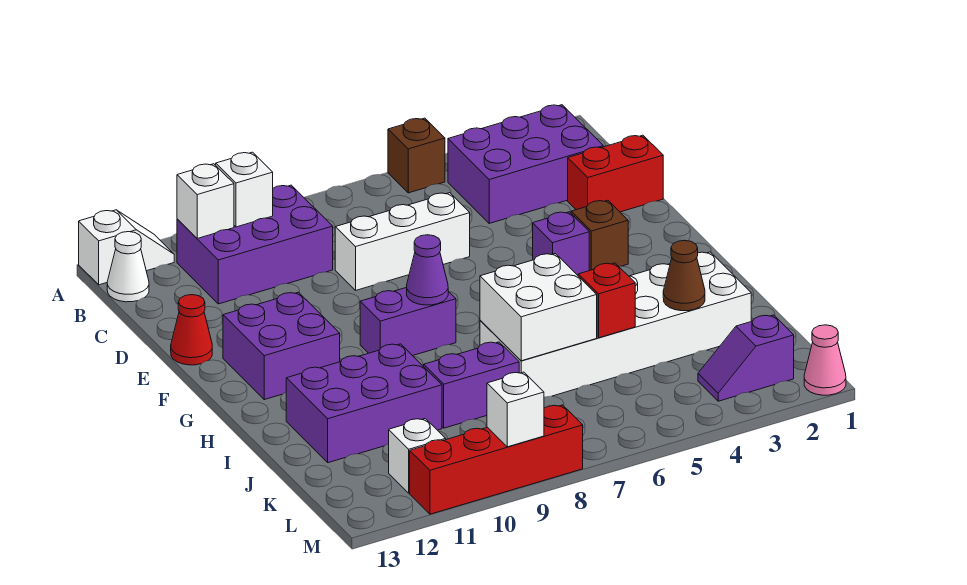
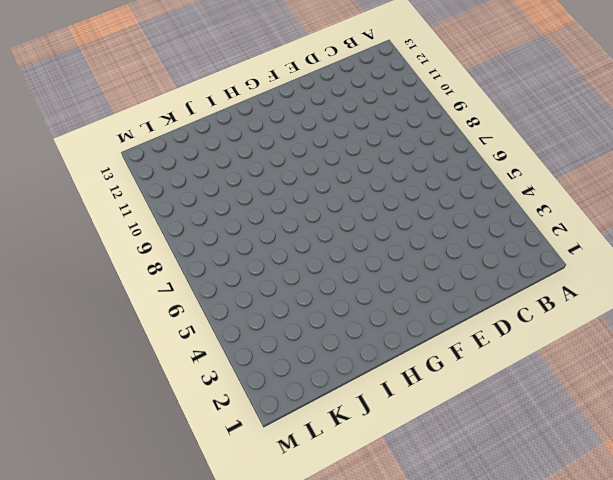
none -> brown brick A5 level 1
none -> white slope A12:A13 level 1 top 13
none -> purple brick B2:C4 level 1

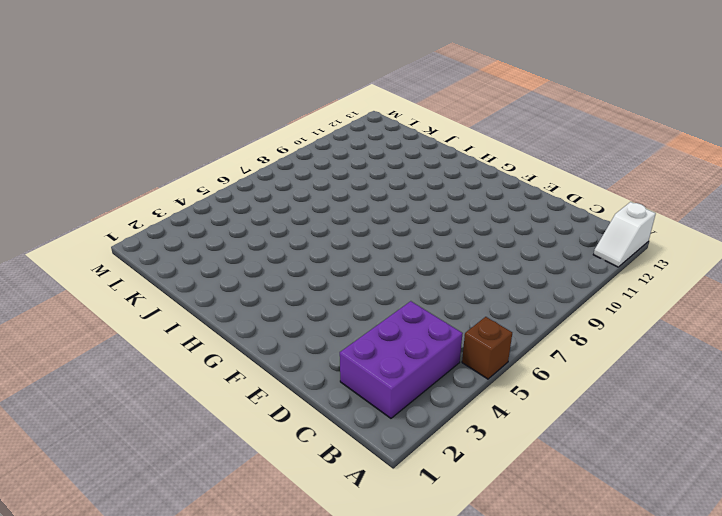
none -> purple brick B9:C11 level 1
none -> white cone B13 level 1
none -> red brick D1:D2 level 1

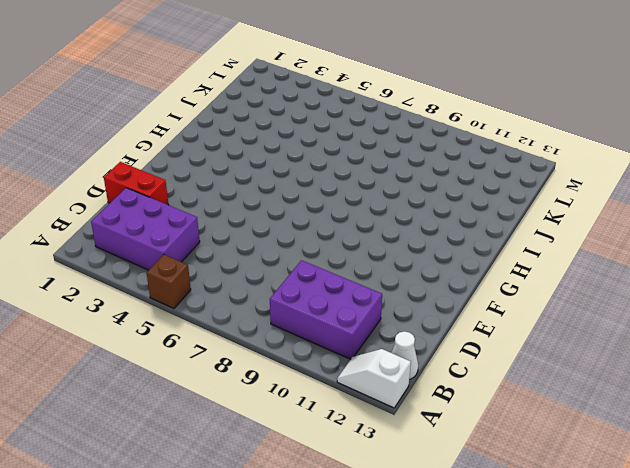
none -> white brick D6:D8 level 1
none -> red cone E13 level 1
none -> brown brick F3 level 1

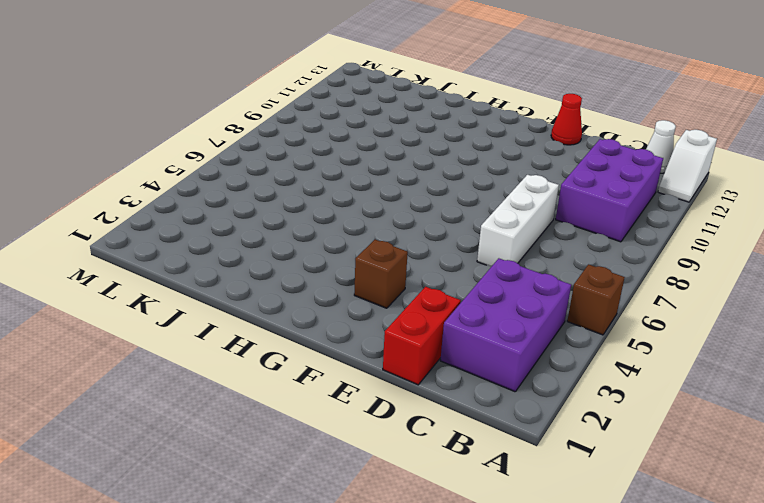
none -> purple brick F4 level 1
none -> purple brick F11:G12 level 1
none -> purple brick G8:G9 level 1

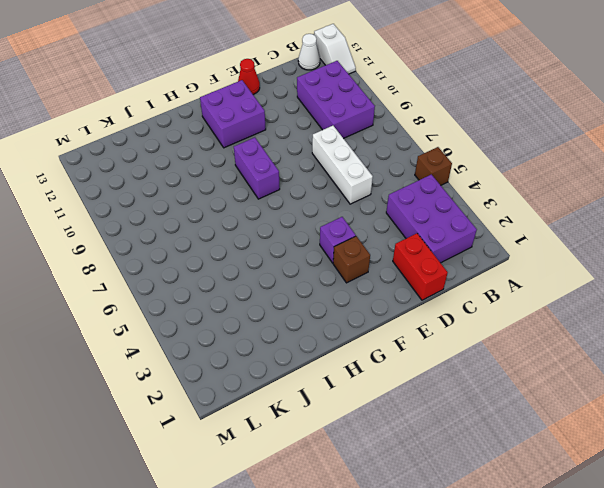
none -> white brick I2:J7 level 1
none -> purple brick I10:J12 level 1
none -> purple brick J8:J9 level 1

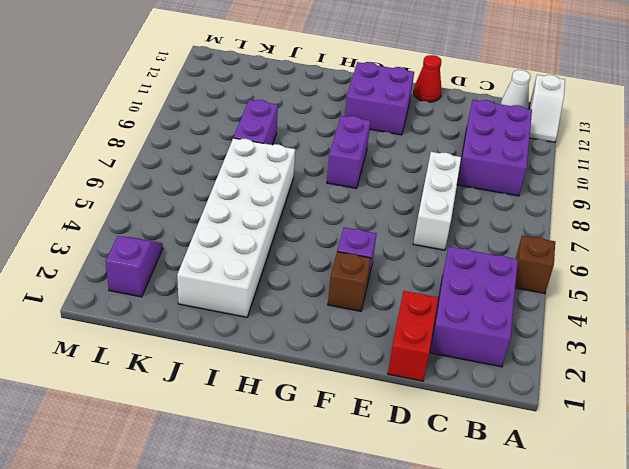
none -> purple brick I10:J12 level 1
none -> white brick L11 level 1
none -> pink cone M1 level 1

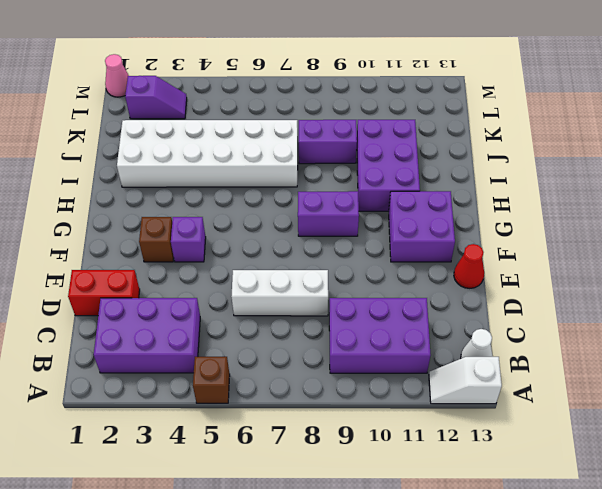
purple brick H10:J11 level 1 -> purple brick I10:J12 level 1
none -> white brick L11 level 1
none -> red brick M8:M11 level 1
none -> white brick B10 level 2

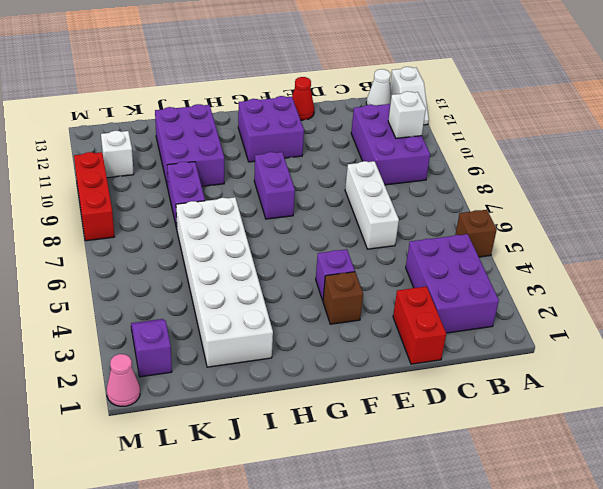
red brick M8:M10 level 1 -> red brick M8:M11 level 1
none -> white brick B11 level 2
none -> purple cone G8 level 2
none -> white brick I6:J7 level 2

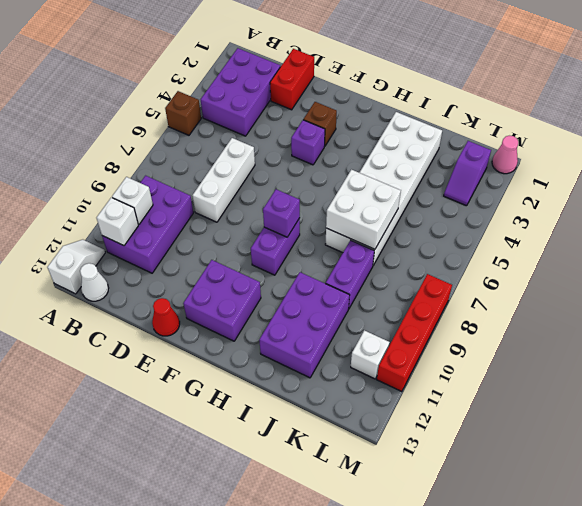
purple brick G8 level 2 -> purple cone G8 level 2
none -> brown cone J3 level 2
none -> red brick J5 level 2
none -> white brick M9 level 2

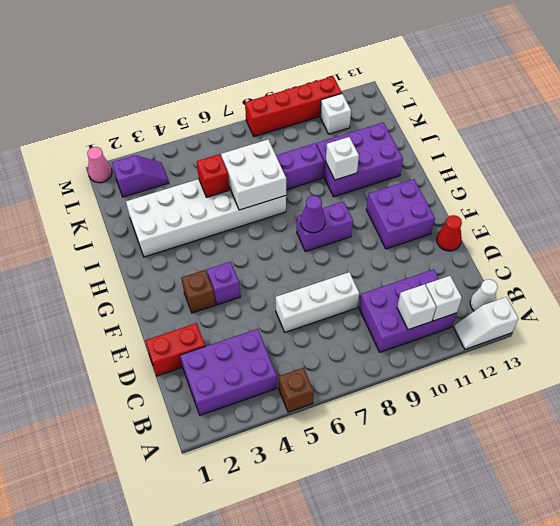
white brick I10 level 2 -> white brick M9 level 2
none -> brown cone J3 level 2

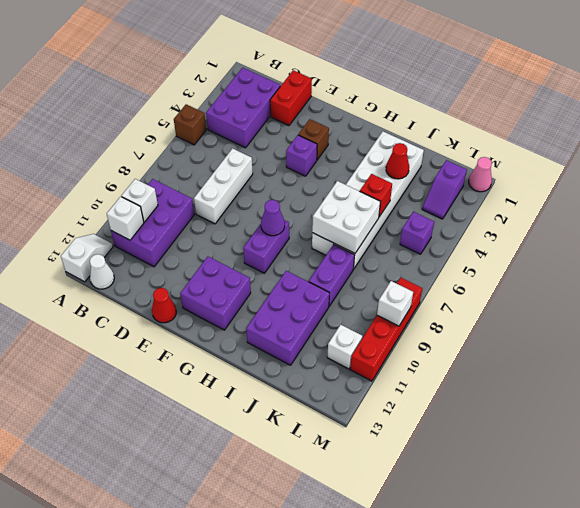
red cone J3 level 2 -> brown cone J3 level 2
purple brick L5 level 1 -> none

